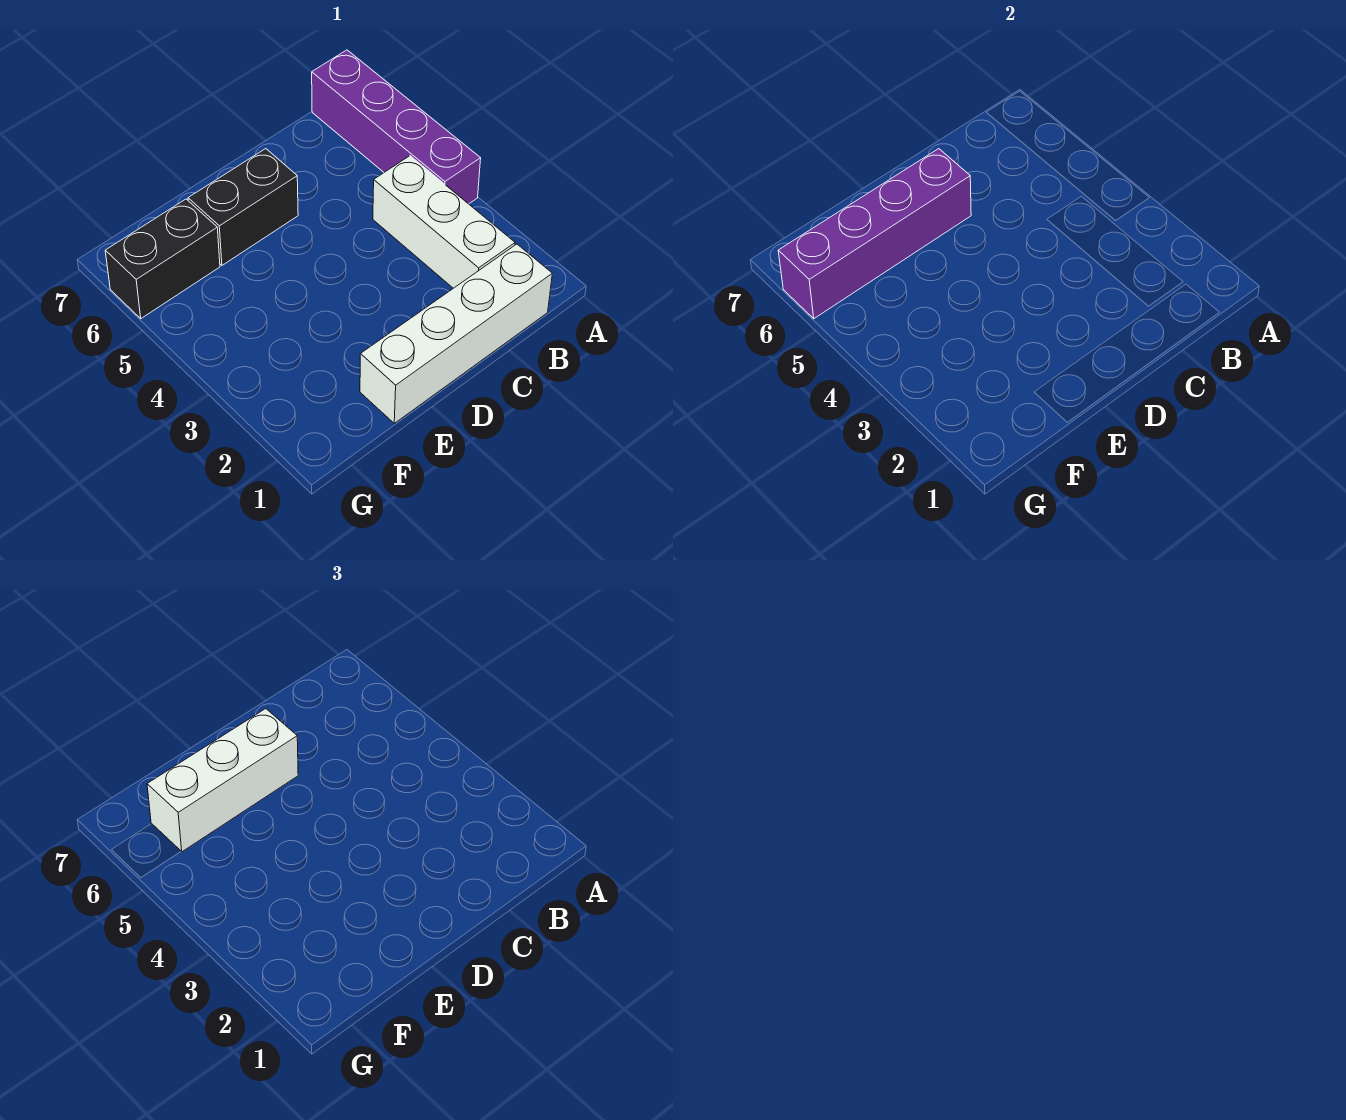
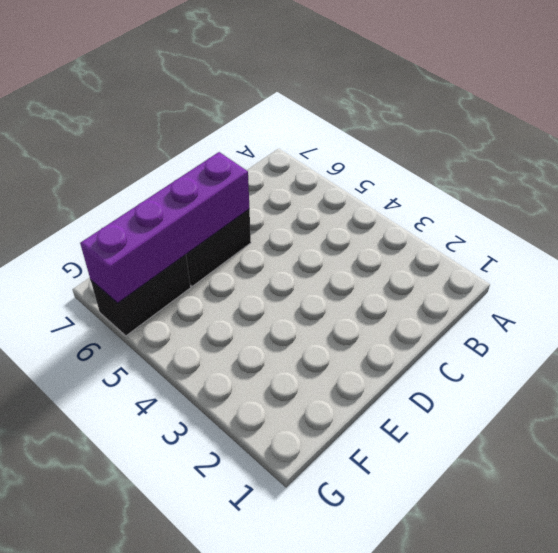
none -> purple brick A4:A7 level 1
none -> white brick B1:E1 level 1

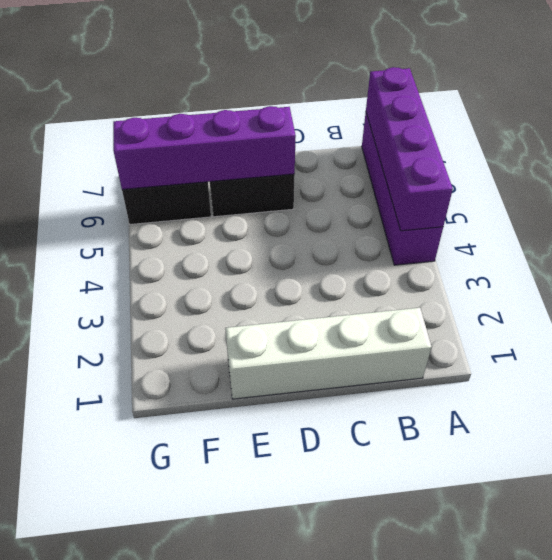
purple brick A4:A7 level 2 -> none
none -> white brick B2:B4 level 1
none -> white brick D6:F6 level 3

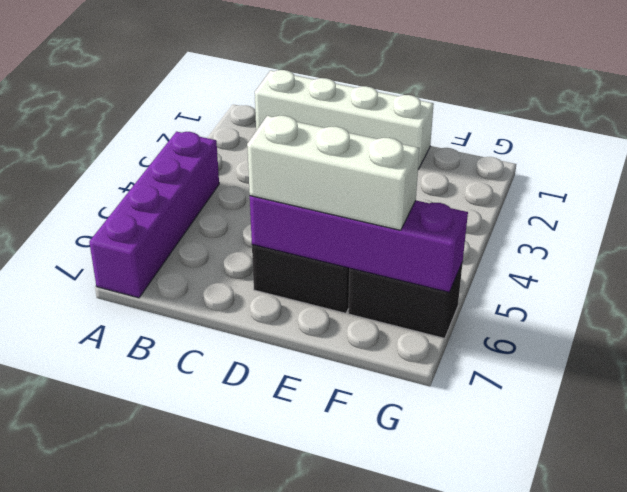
none -> white brick B2:B4 level 1

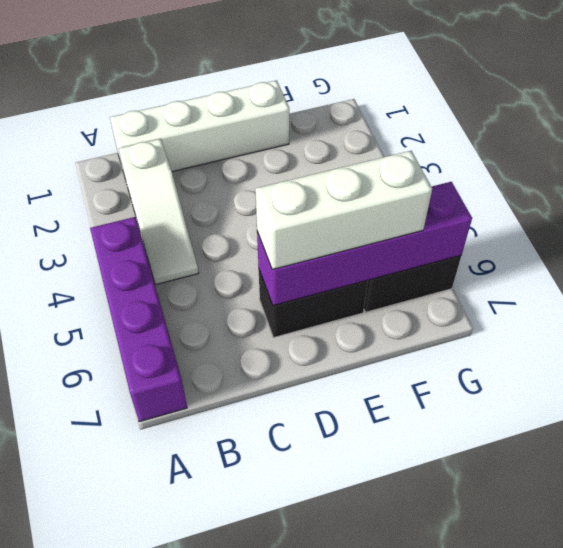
white slope B2:B4 level 1 top 2 -> white brick B2:B4 level 1

